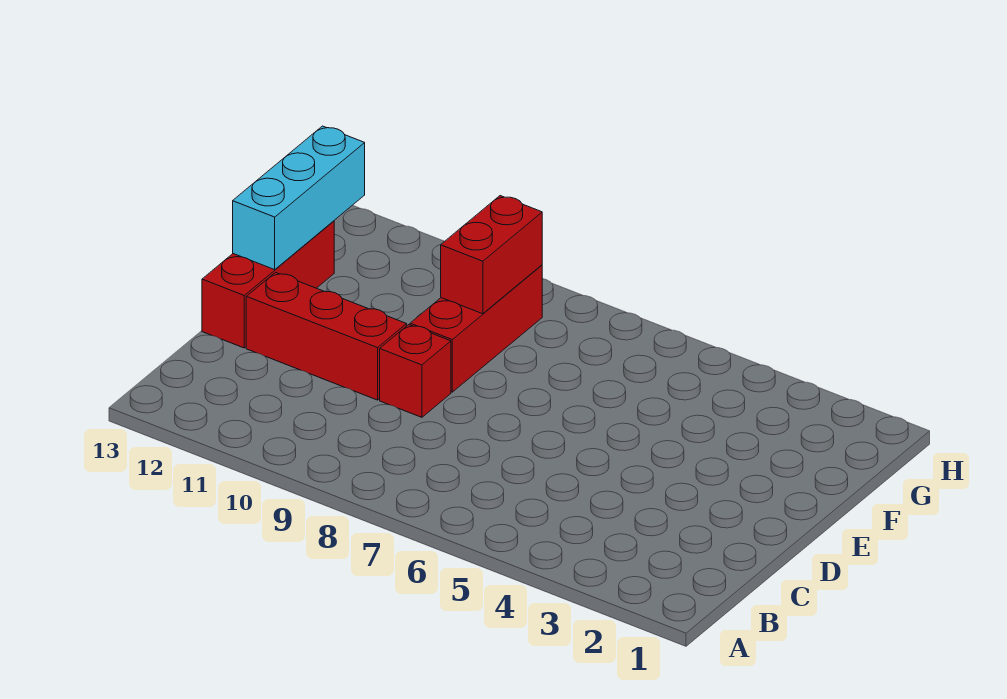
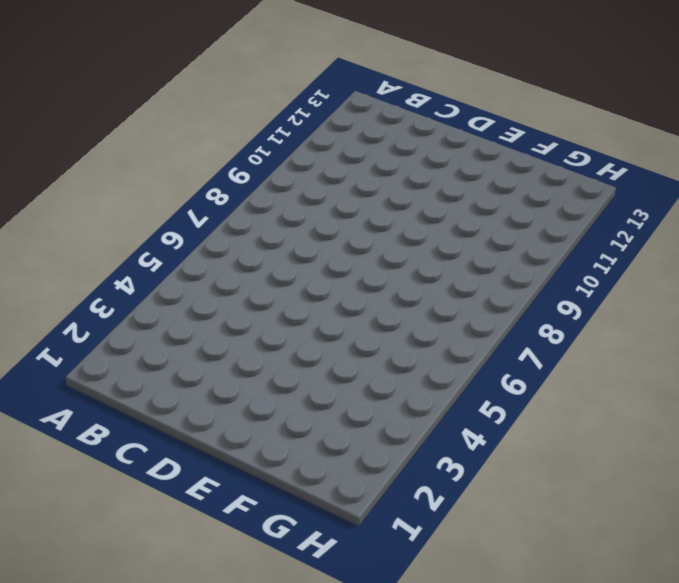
none -> red brick D9 level 1
none -> red brick D10:D12 level 1

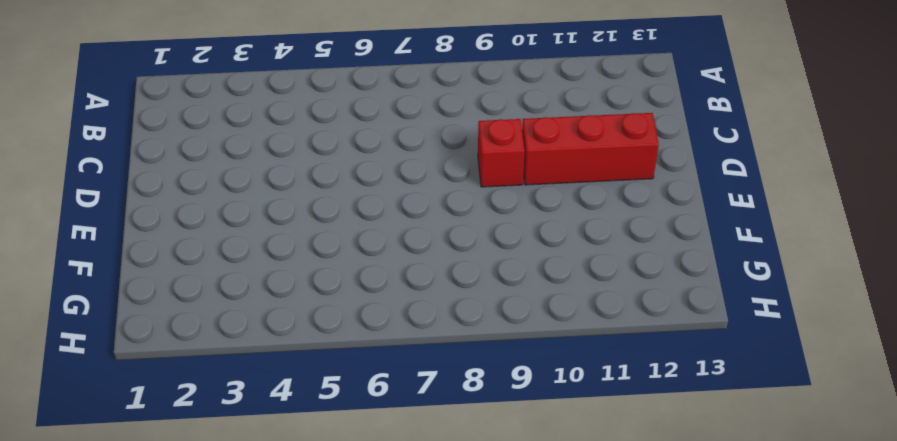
none -> red brick D13:F13 level 1
none -> red brick E9:G9 level 1

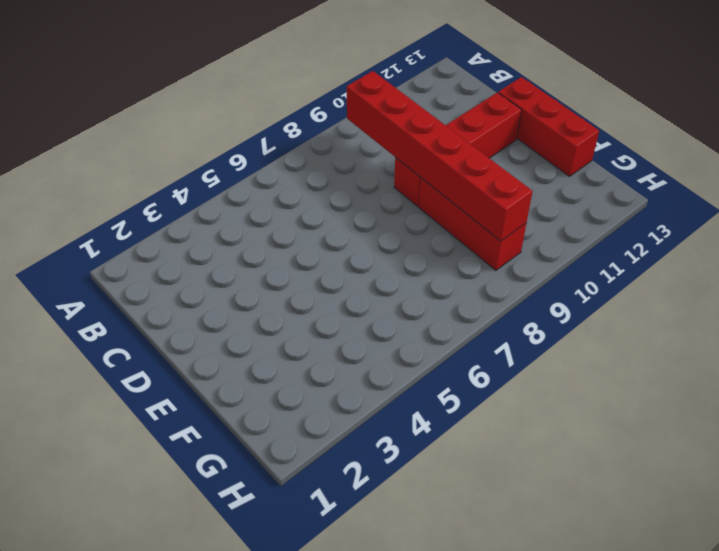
red brick B9:G9 level 2 -> red brick F9:G9 level 2
none -> cyan brick E13:G13 level 2

